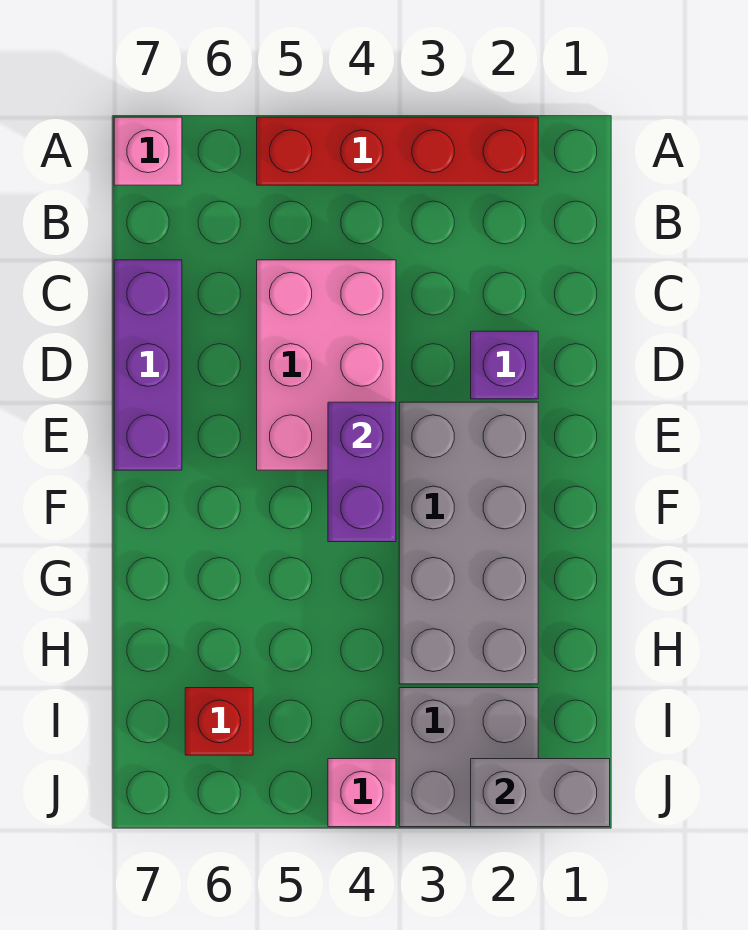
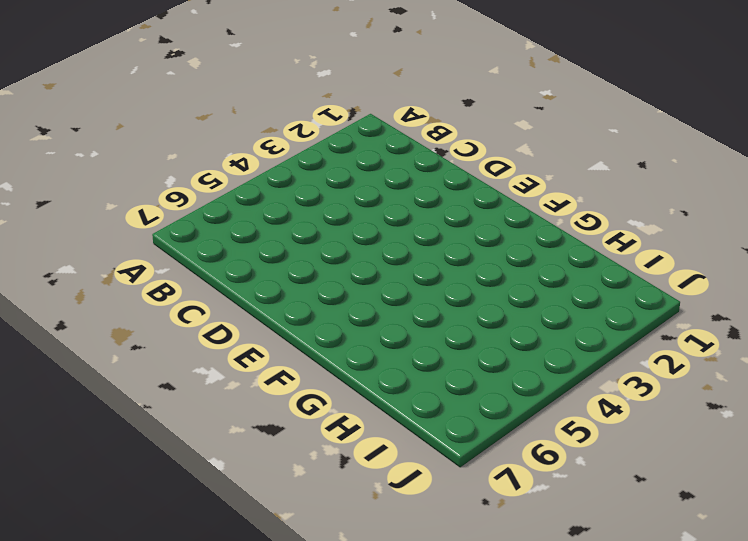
none -> red brick A2:A5 level 1
none -> pink brick A7 level 1

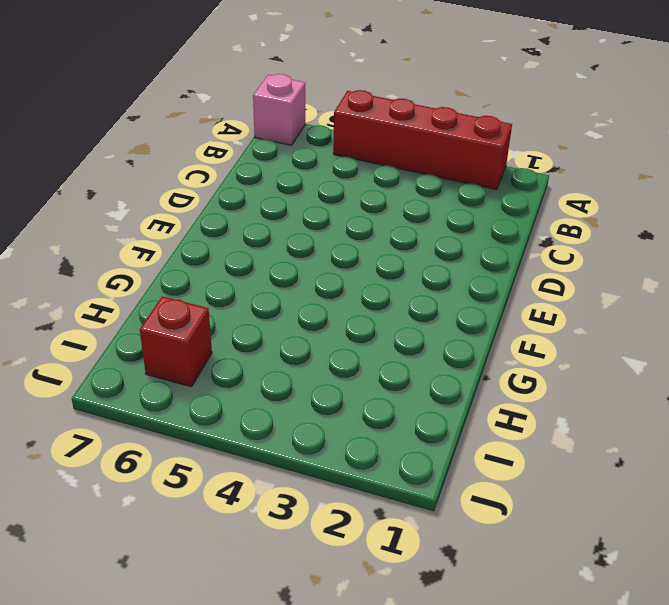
none -> pink brick C4:E5 level 1
none -> purple brick C7:E7 level 1

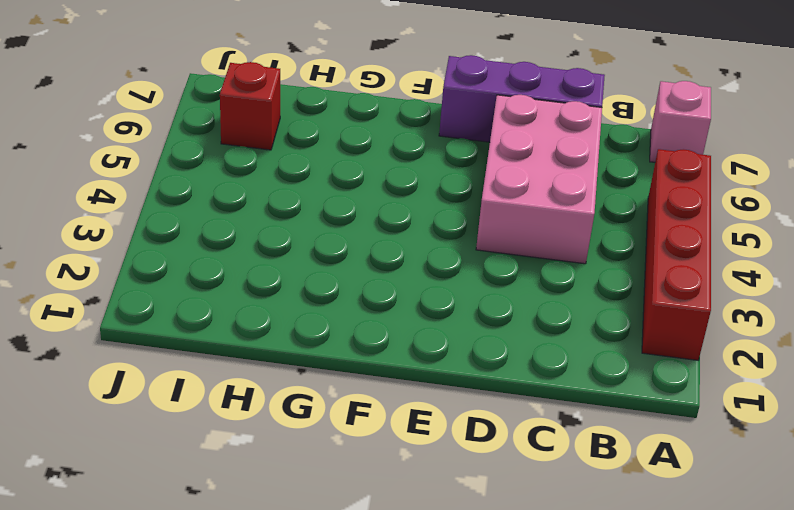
pink brick C4:D6 level 1 -> pink brick C4:E5 level 1
none -> purple brick D2 level 1
none -> grey brick E2:H3 level 1

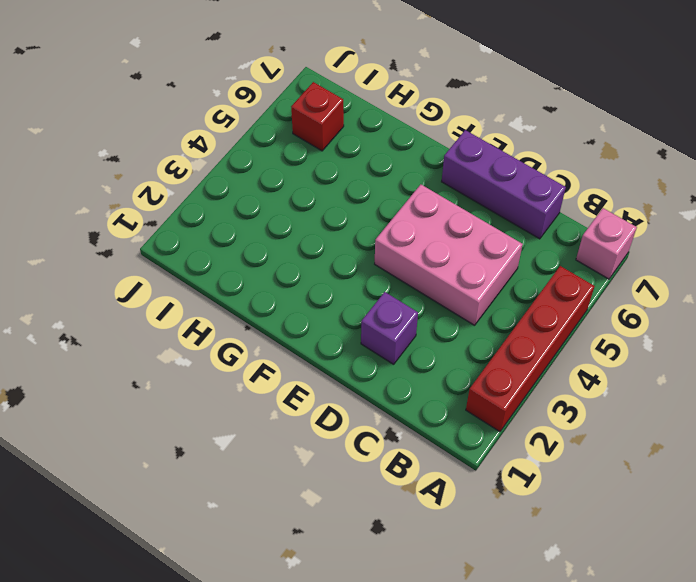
none -> grey brick E2:H3 level 1
none -> grey brick I2:J3 level 1

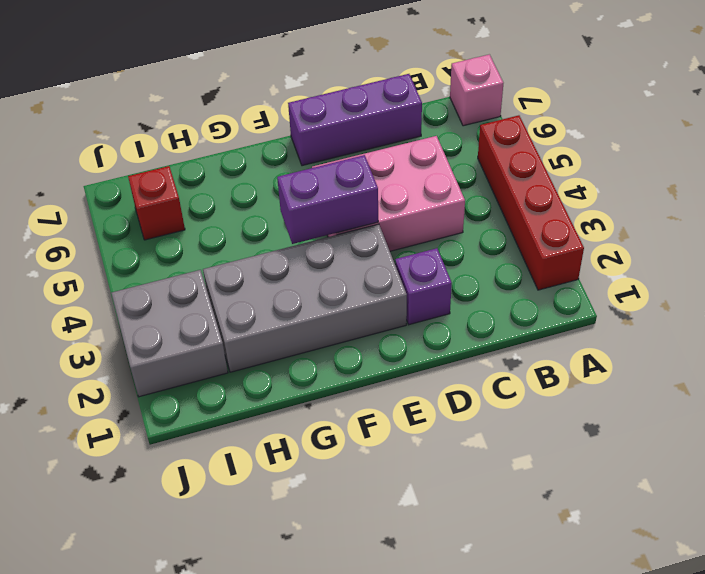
none -> pink brick J4 level 1
none -> grey brick J1:J2 level 2

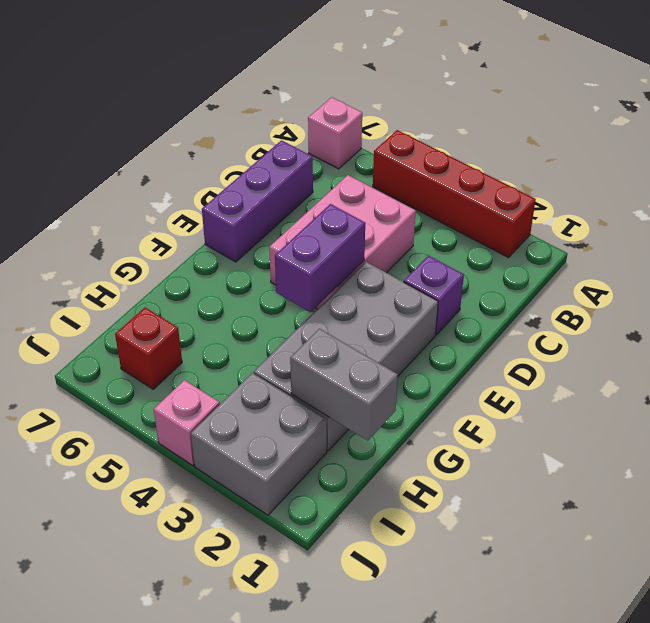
grey brick H1:H2 level 2 -> grey brick J1:J2 level 2

